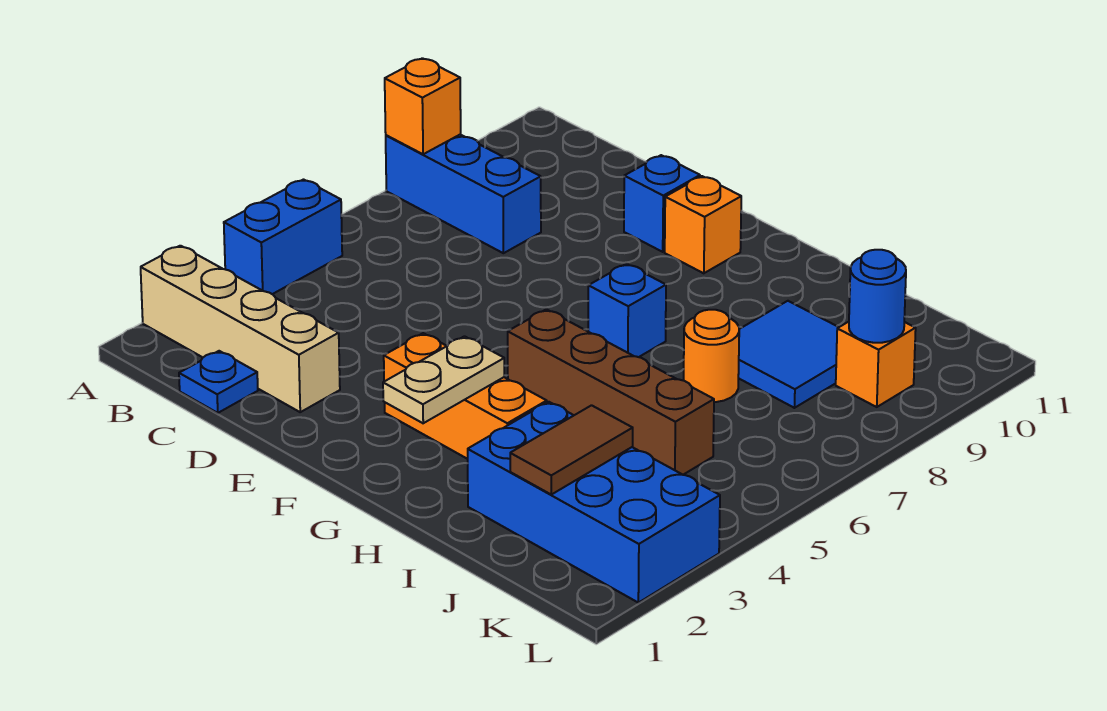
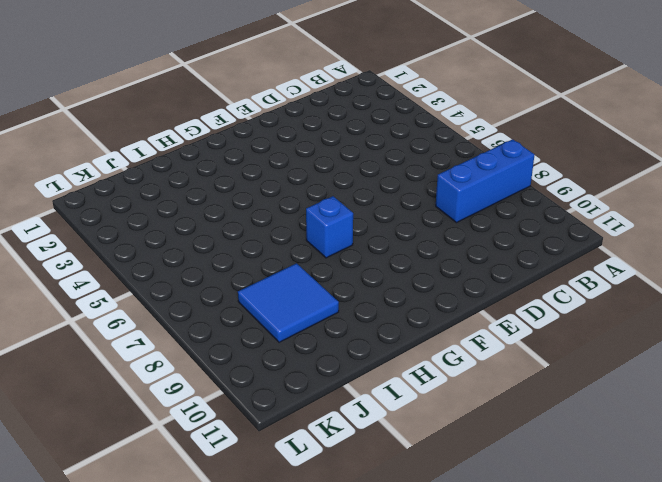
none -> tan brick A2:D2 level 1
none -> blue brick A4:A5 level 1
none -> blue plate C1 level 1

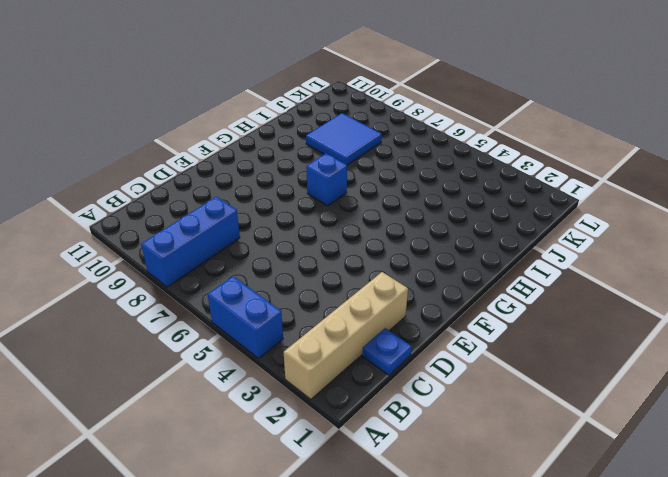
none -> blue brick E10 level 1
none -> orange brick F3:H3 level 1
none -> orange brick F10 level 1

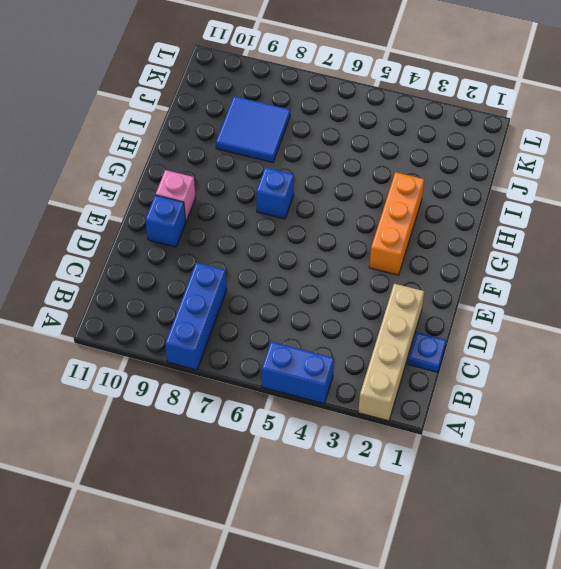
pink brick F10 level 1 -> orange brick F10 level 1
none -> brown brick G5:J5 level 1
none -> blue brick I2:L3 level 1
none -> orange round brick I7 level 1

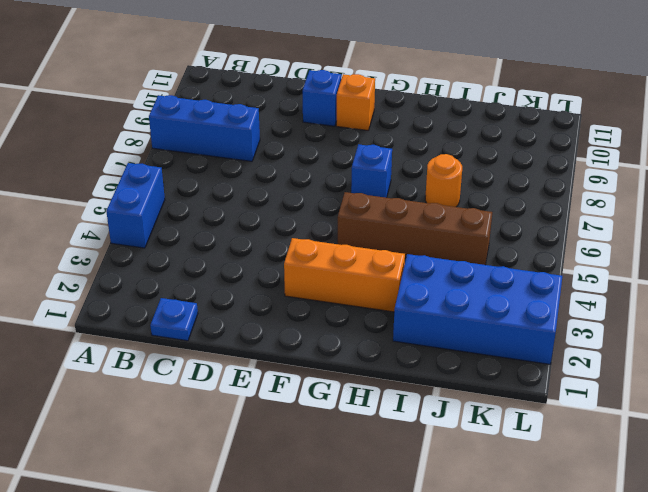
none -> tan brick A2:D2 level 1
none -> blue tile I8:J9 level 1
none -> orange brick K9 level 1

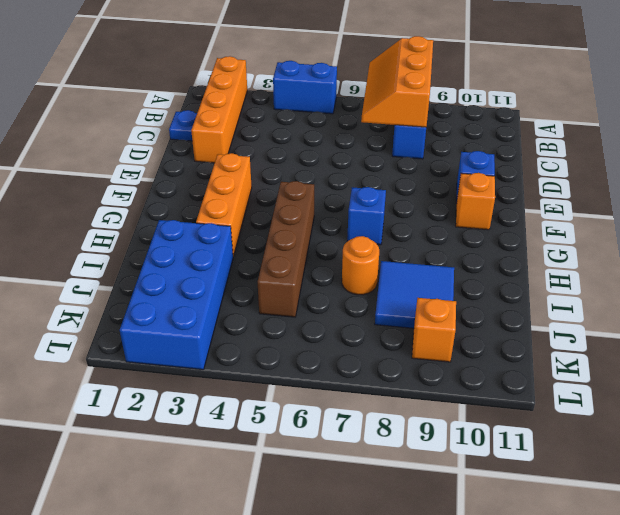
orange brick A2:D2 level 1 -> tan brick A2:D2 level 1
orange slope A7:C8 level 2 top 8 -> orange brick A8 level 2
none -> tan plate G2:G3 level 2
none -> brown tile J2:J3 level 2
none -> blue round brick K9 level 2

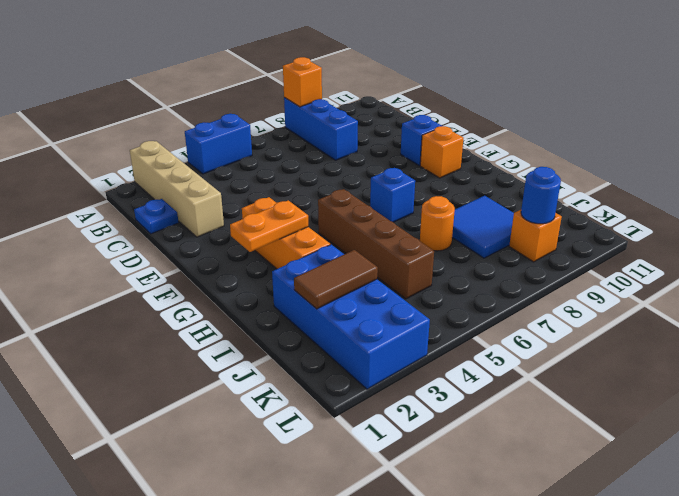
orange plate G2:G3 level 2 -> tan plate G2:G3 level 2

